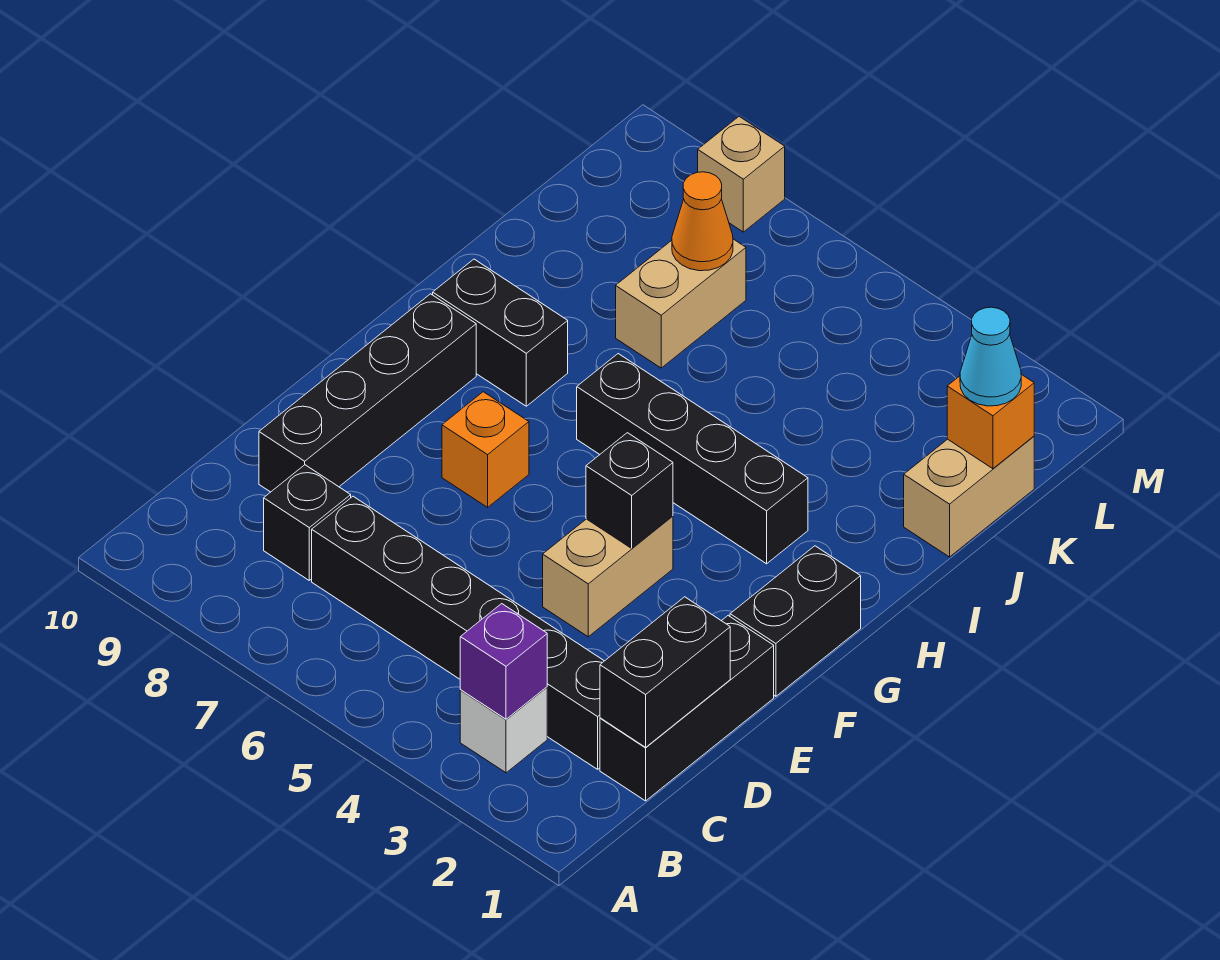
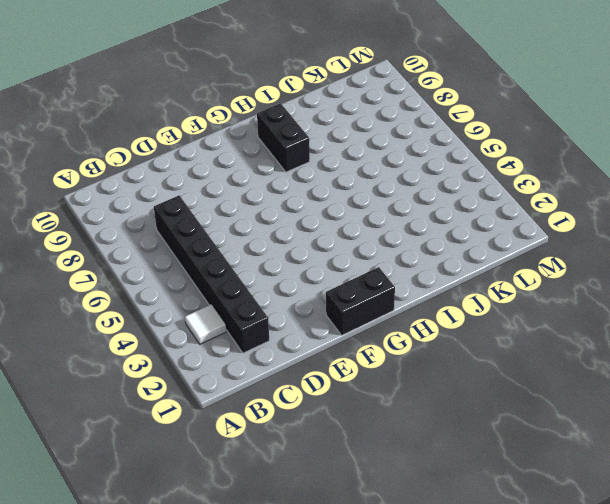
white tile B3 level 1 -> white brick B3 level 1
none -> black brick C1:E1 level 1
none -> black brick C8 level 1
none -> black brick D9:G9 level 1

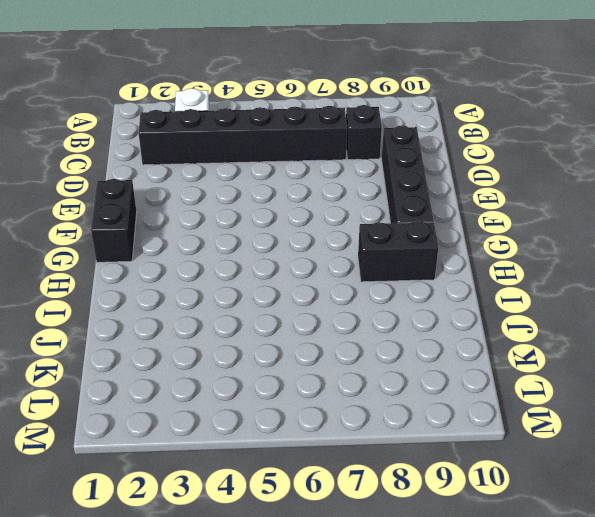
none -> black brick C1:E1 level 1
none -> tan brick E4:F4 level 1
none -> orange brick F7 level 1

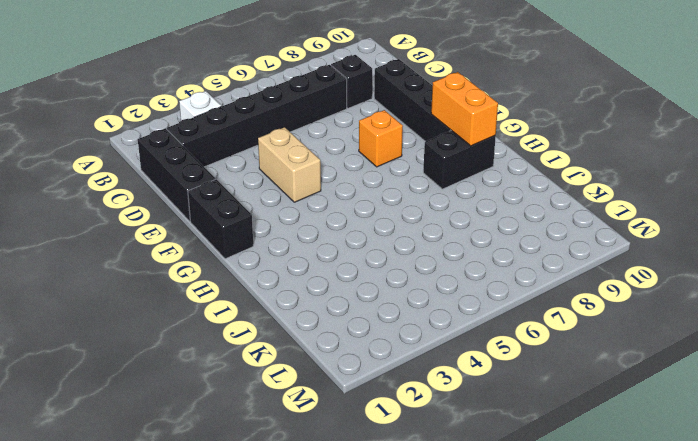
orange brick G9:H9 level 2 -> none
none -> black brick H3:H6 level 1
none -> tan brick J1:K1 level 1
none -> tan brick J7:K7 level 1

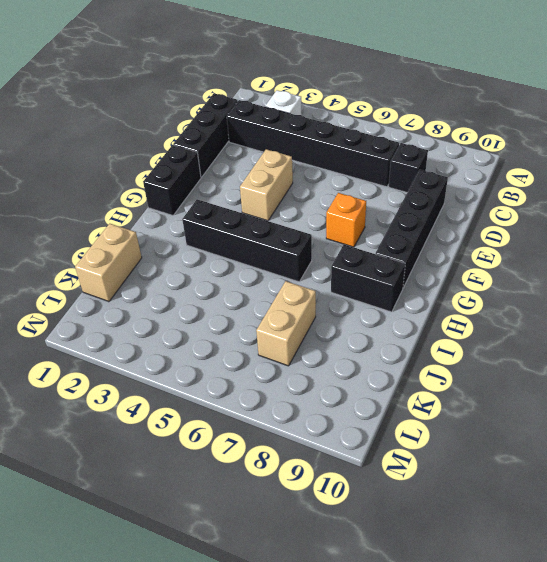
none -> tan brick M8 level 1
none -> purple brick B3 level 2
none -> black brick C1:D1 level 2

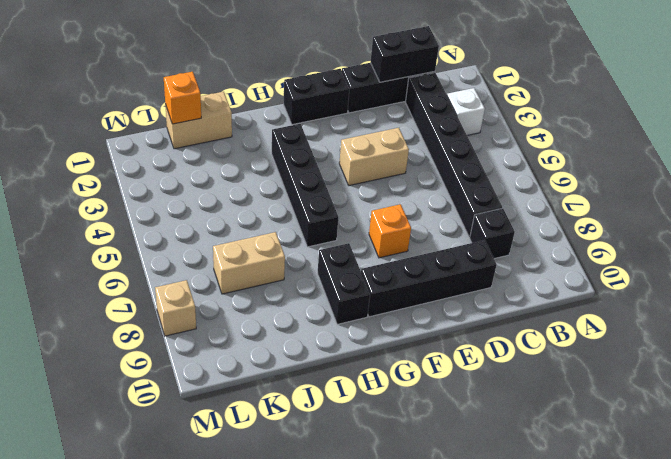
none -> purple brick B3 level 2
none -> black brick F4 level 2
none -> orange cone K7 level 2

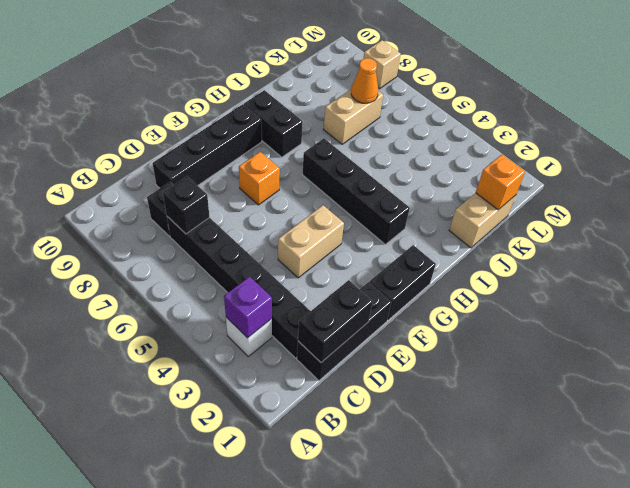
black brick C7 level 2 -> black brick F4 level 2
none -> cyan cone K1 level 3

